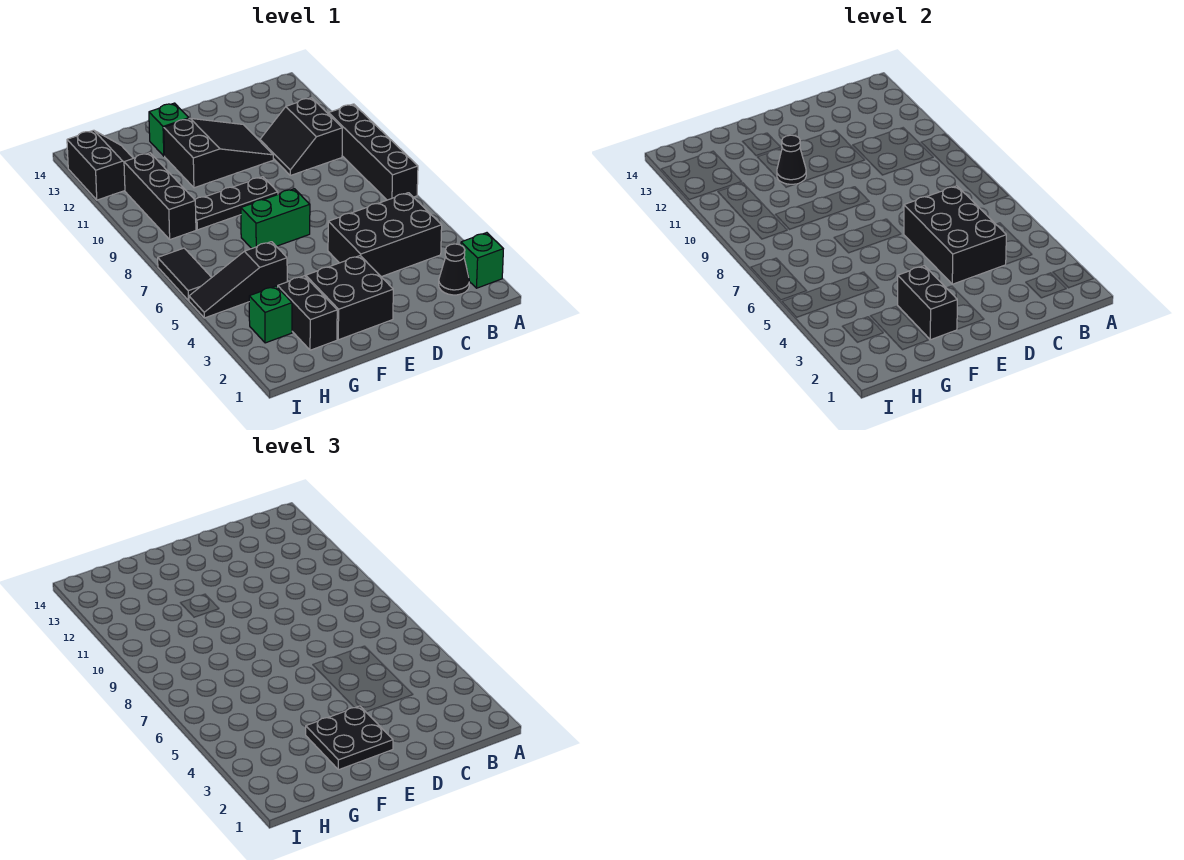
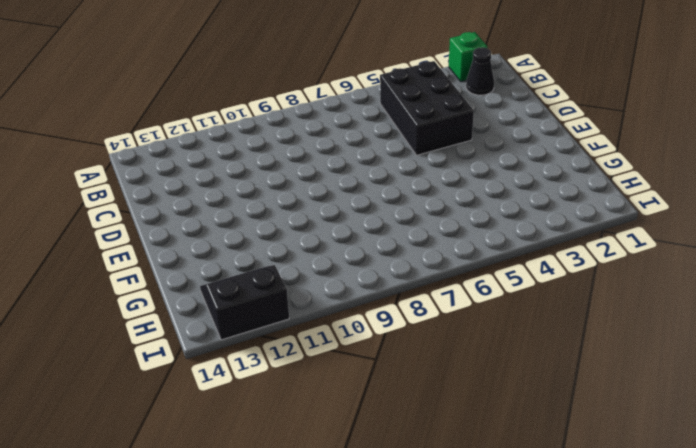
none -> black brick A7:A10 level 1
none -> black slope B10:C11 level 1 top B
none -> black slope D11:F12 level 1 top F

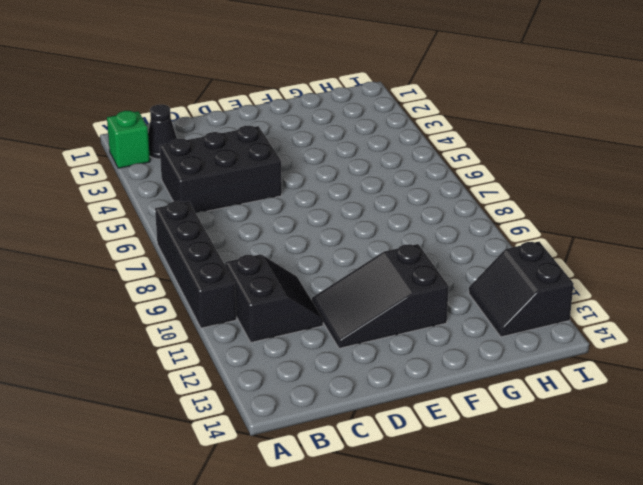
none -> black brick E2:F3 level 1
none -> green brick E7:F7 level 1
none -> black plate E9:G9 level 1

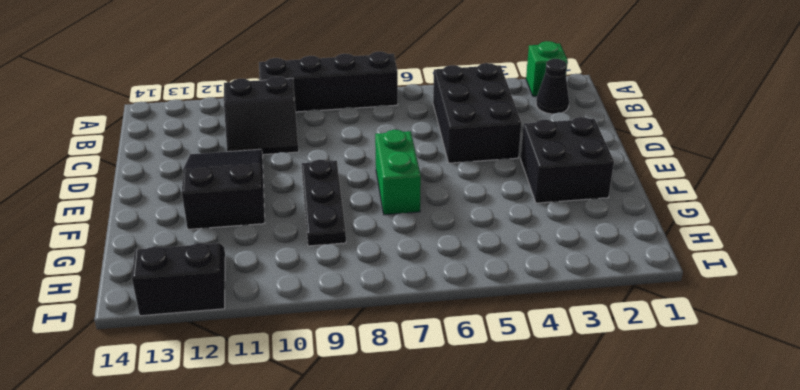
none -> green brick F13 level 1
none -> black brick G2:G3 level 1
none -> black slope G5:I5 level 1 top G

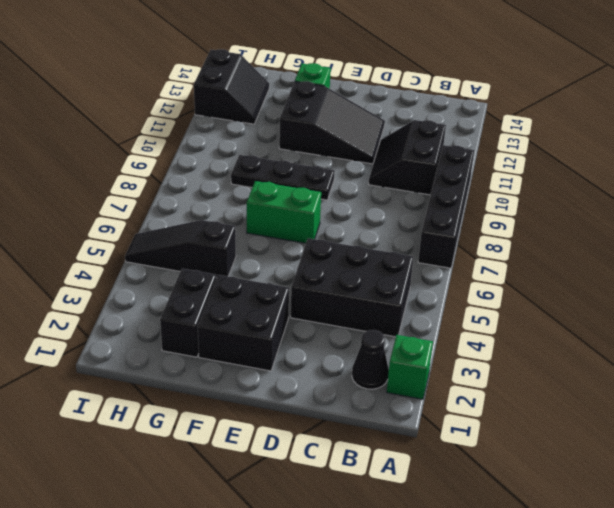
none -> green brick H3 level 1
none -> black brick H9:H11 level 1
none -> black tile I6:I7 level 1

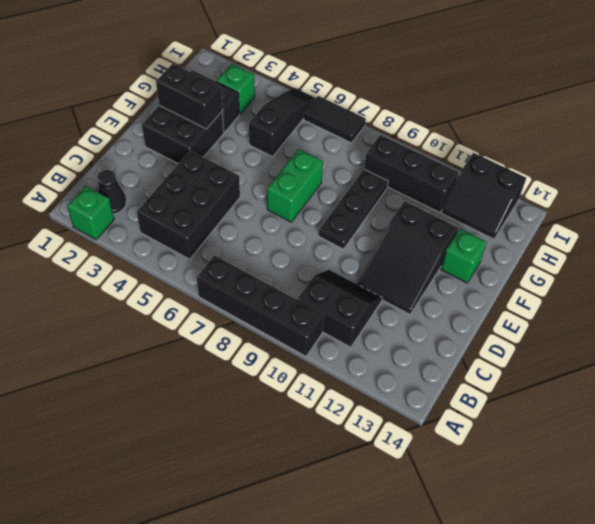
none -> black brick C4:D6 level 2
none -> black cone F11 level 2
none -> black plate E2:F3 level 3

